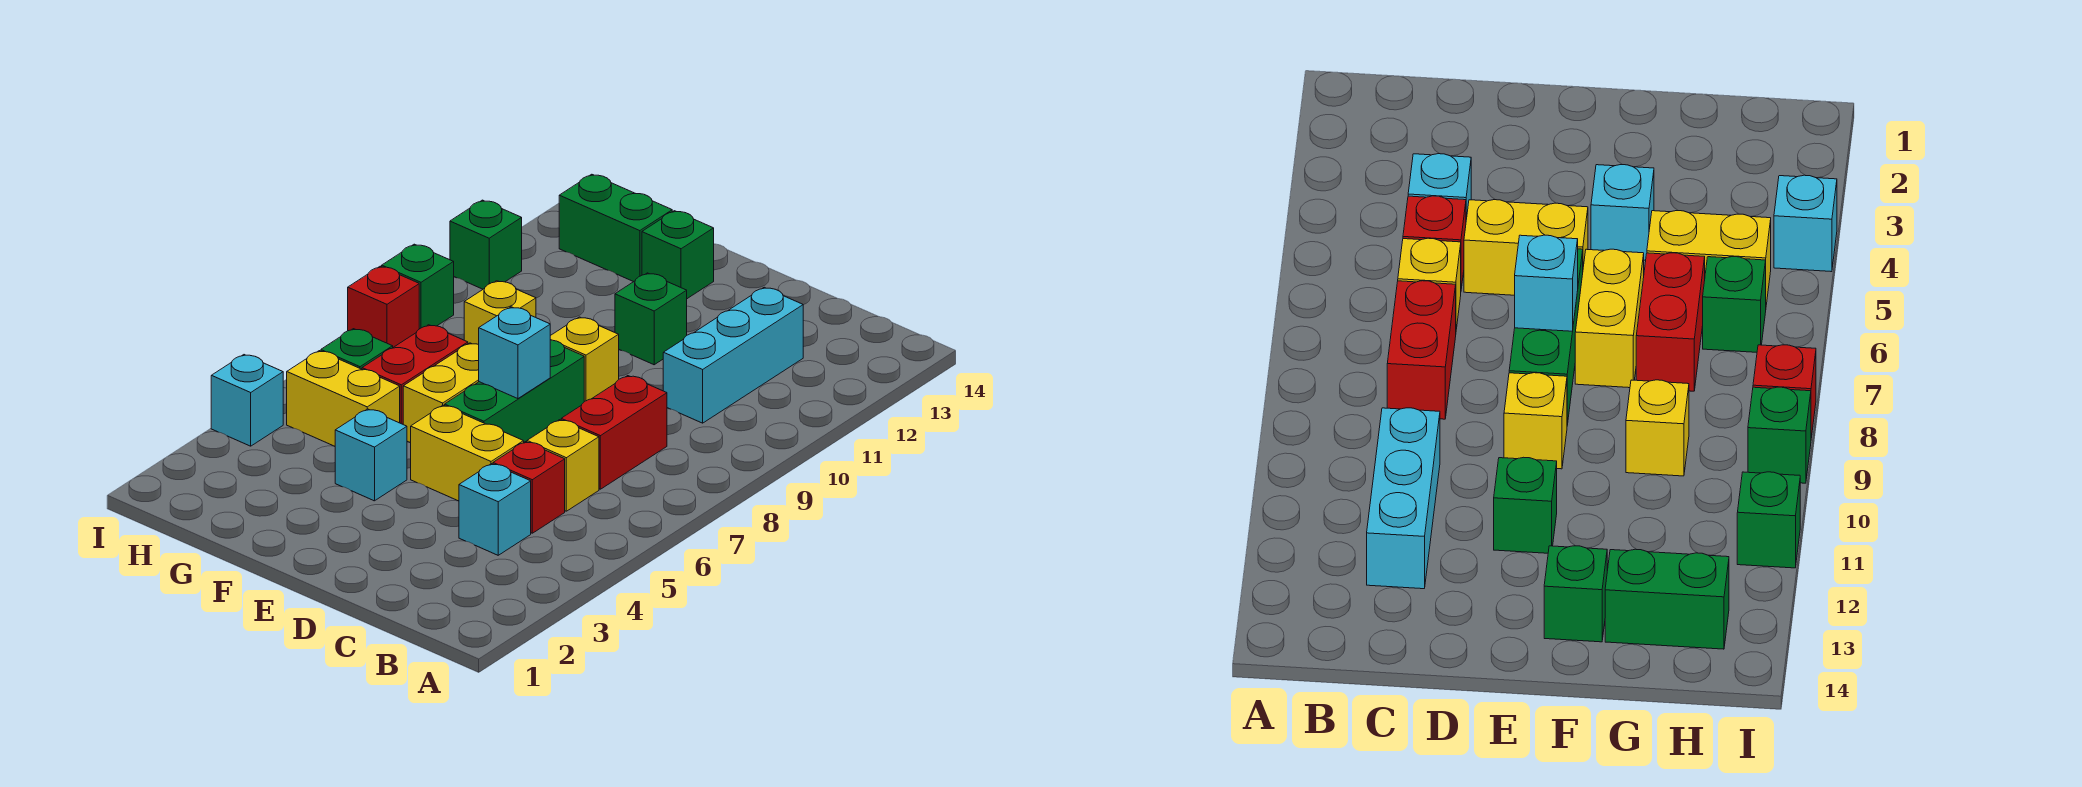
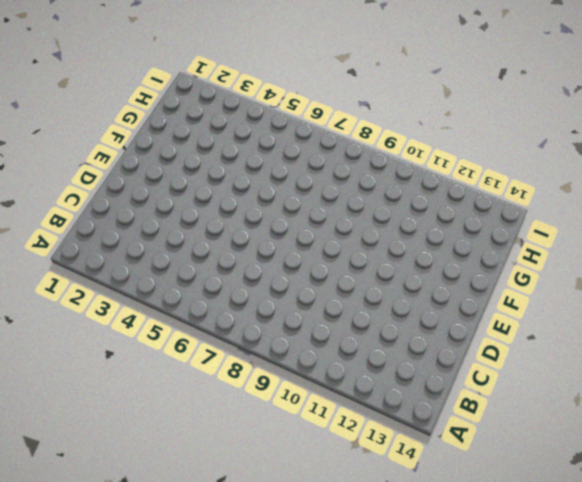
none -> cyan brick C4 level 1
none -> red brick C5 level 1
none -> yellow brick C6 level 1

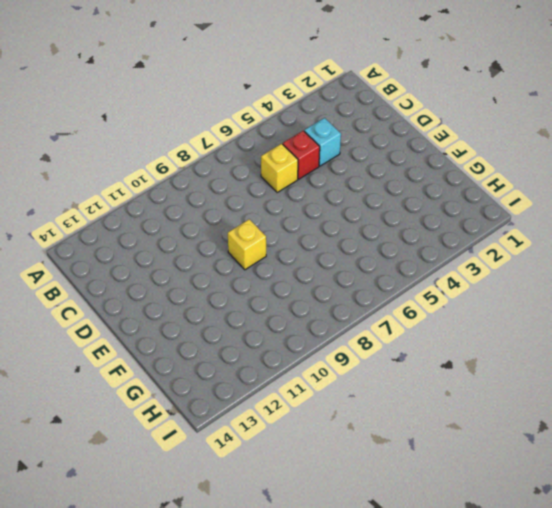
none -> red brick C7:C8 level 1
none -> cyan brick C10:C12 level 1
none -> yellow brick D5:E5 level 1

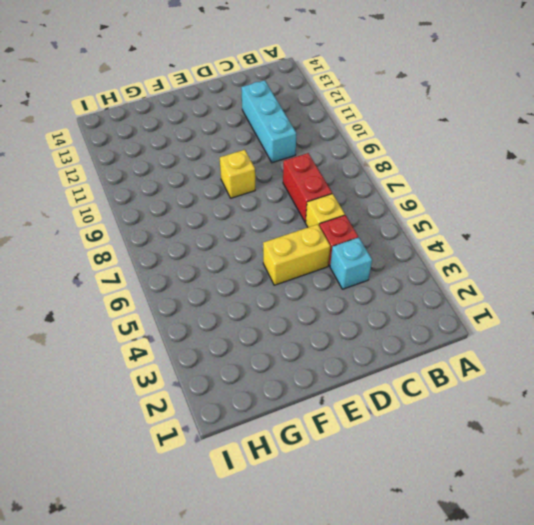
none -> green brick E6:E8 level 1
none -> green brick E11 level 1
none -> cyan brick F4 level 1

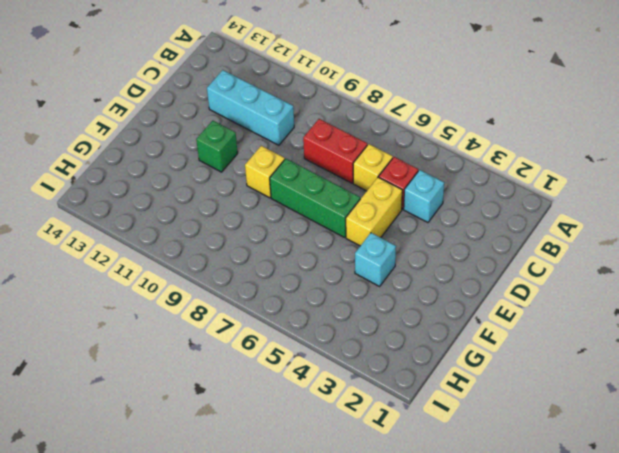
none -> yellow brick F6:F7 level 1
none -> green brick F13 level 1
none -> yellow brick G5:H5 level 1

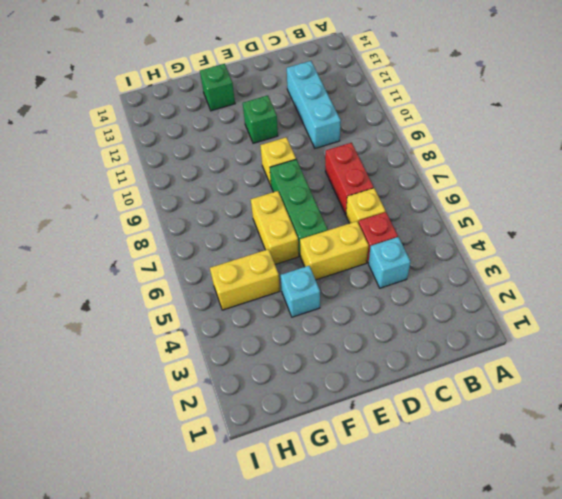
none -> red brick G6:G7 level 1
none -> yellow brick G9 level 1
none -> green brick G13:H13 level 1

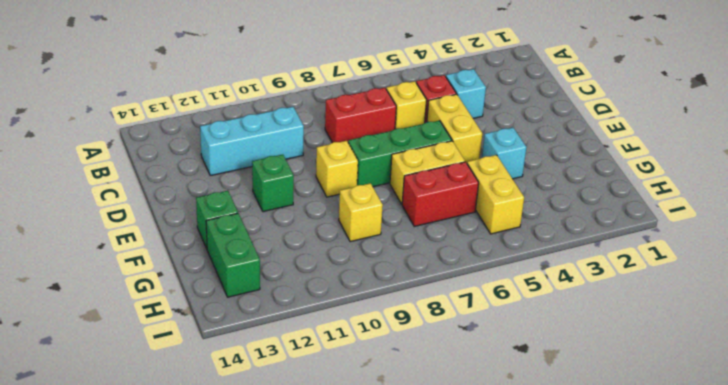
none -> green brick H6 level 1
none -> cyan brick I4 level 1
none -> red brick I8 level 1

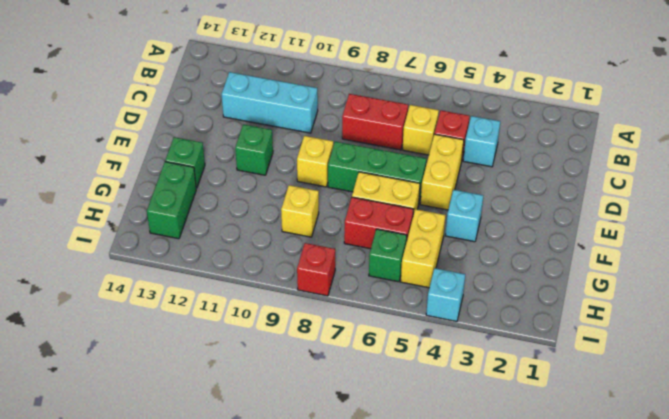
none -> green brick I9 level 1
none -> green brick I11 level 1
none -> cyan brick E7 level 2

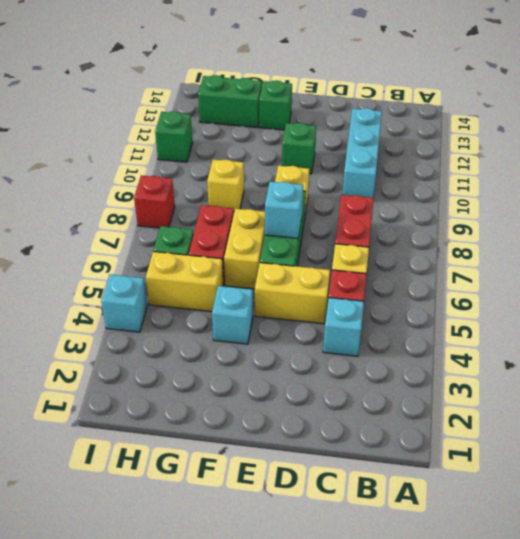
none -> green brick I9 level 1

